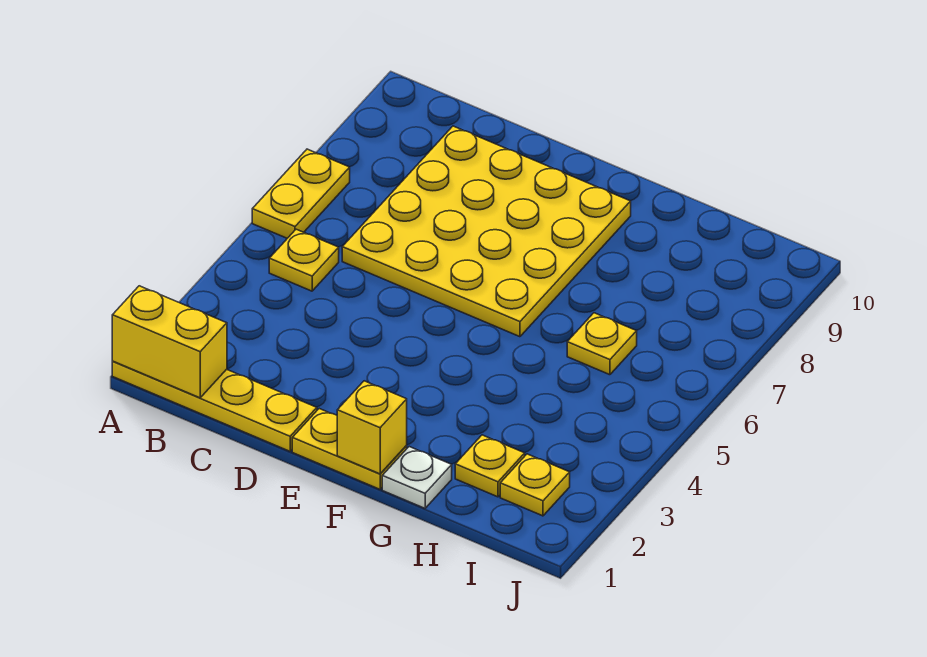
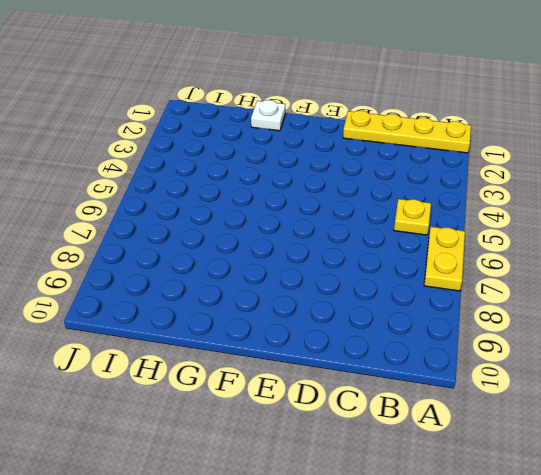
none -> yellow plate C6:F9 level 1
none -> yellow plate E1:F1 level 1

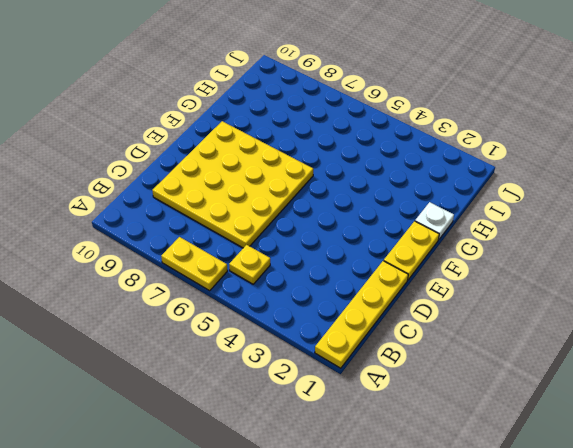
none -> yellow plate H2 level 1
none -> yellow plate H6 level 1

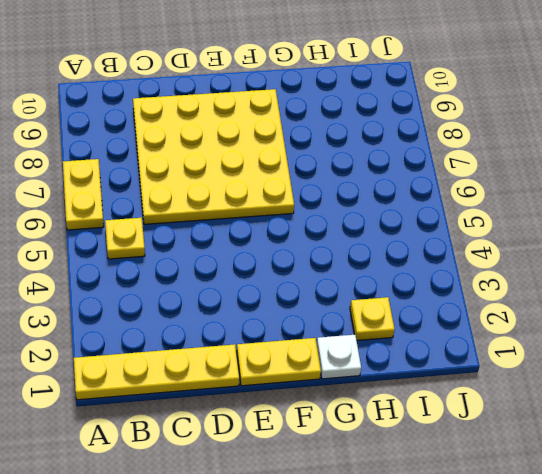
none -> yellow plate H6 level 1
none -> yellow plate I2 level 1

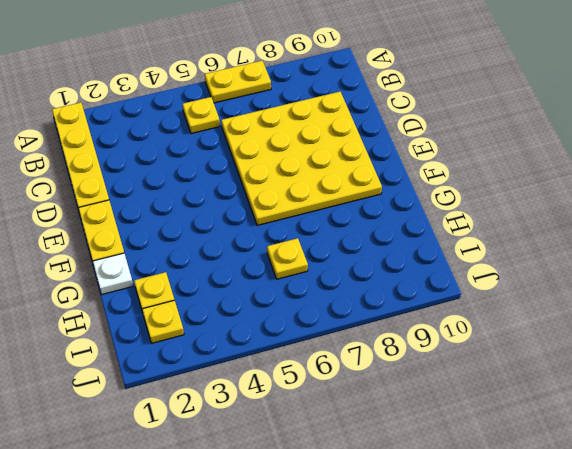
none -> yellow brick A1:B1 level 2
none -> yellow brick F1 level 2

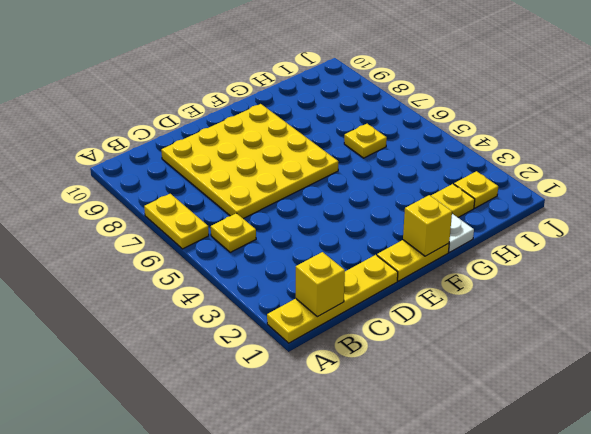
yellow brick B1 level 2 -> yellow brick A1:B1 level 2

